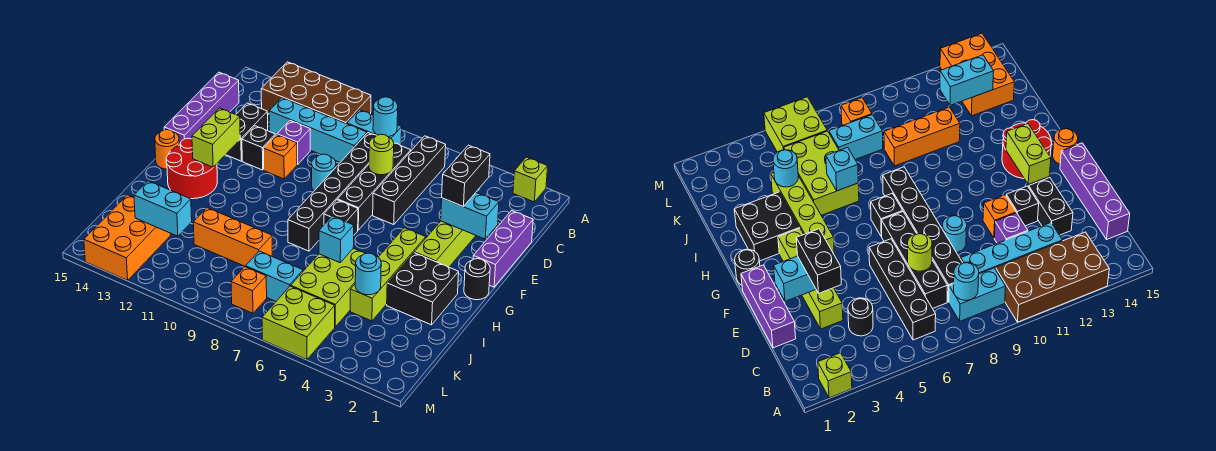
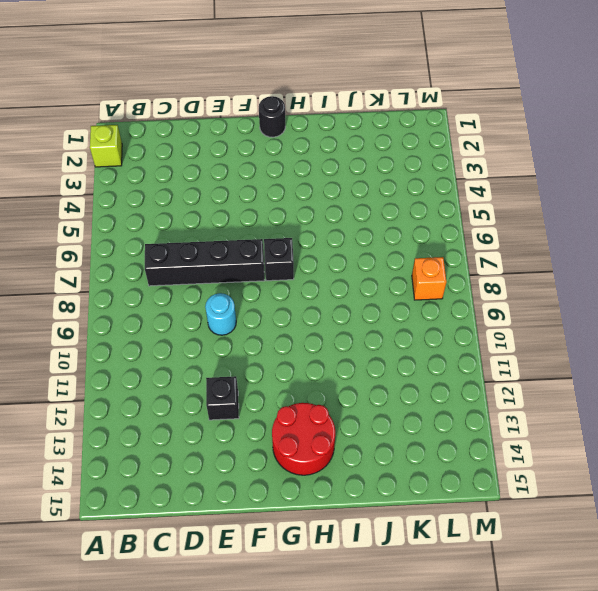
none -> brown brick A10:B13 level 1
none -> black brick B6:E6 level 1
none -> cyan brick B8:B9 level 1
none -> black round brick C4 level 1

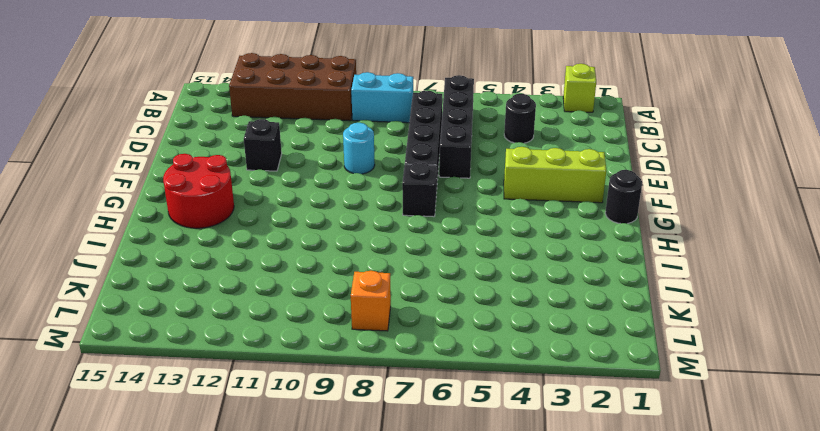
lime brick F2:F4 level 1 -> lime brick D3:G3 level 1
none -> black brick C8:H8 level 1
none -> cyan brick C9:C12 level 1
none -> purple brick C15:F15 level 1
none -> purple brick D1:F1 level 1

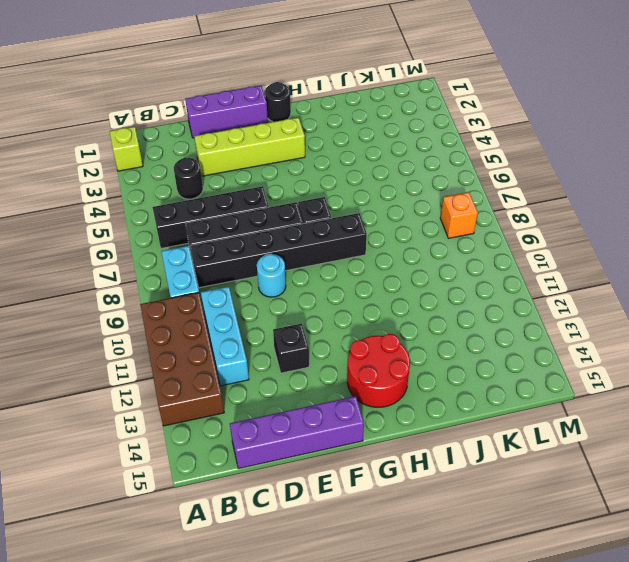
cyan brick C10:C12 level 1 -> cyan brick C9:C12 level 1
none -> purple brick D11 level 1
none -> black brick D13:E13 level 1
none -> orange brick E11 level 1
none -> lime brick G4:J4 level 1

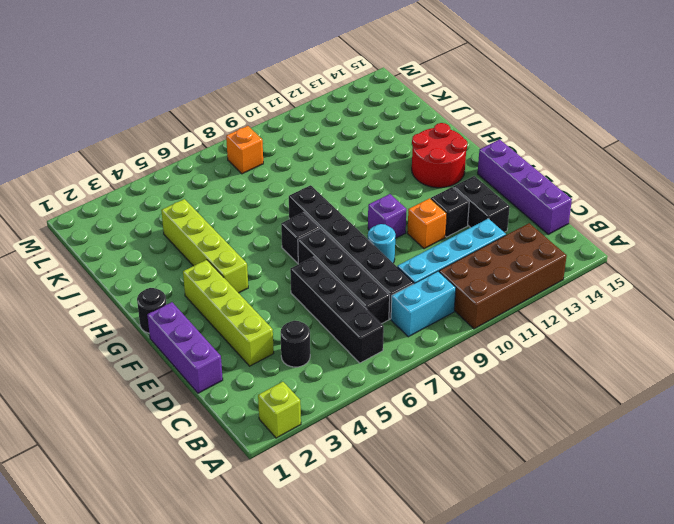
purple brick F10 level 1 -> purple brick D11 level 1
none -> orange round brick G15 level 1
none -> black brick H2:I3 level 1
none -> lime brick I5:K6 level 1
none -> orange brick J9:J11 level 1

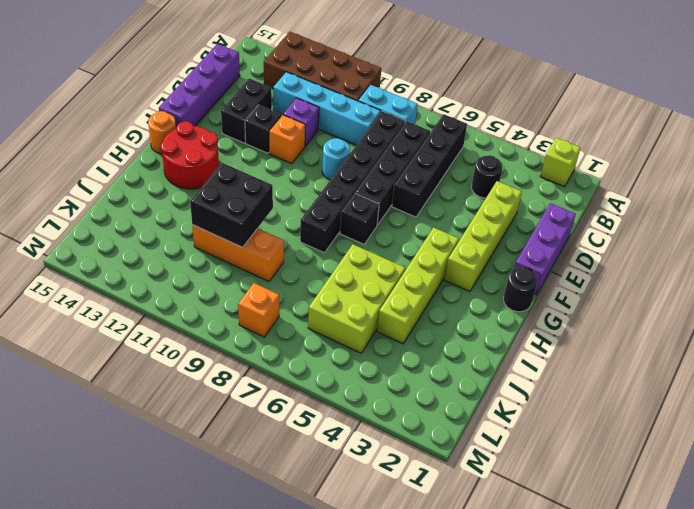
black brick I10:J11 level 2 -> black brick H2:I3 level 1
none -> cyan brick K7:K8 level 1
none -> orange brick K13:M14 level 1
none -> lime brick L5:M6 level 1
none -> cyan round brick B8 level 2

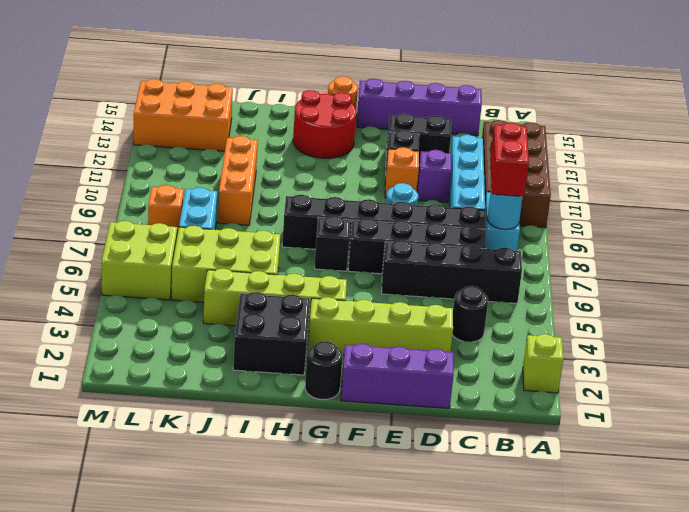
red brick B8:B9 level 3 -> none
none -> lime round brick D7 level 2
none -> cyan brick E2:E3 level 2
none -> lime brick F13:G13 level 2
none -> cyan brick I6 level 2

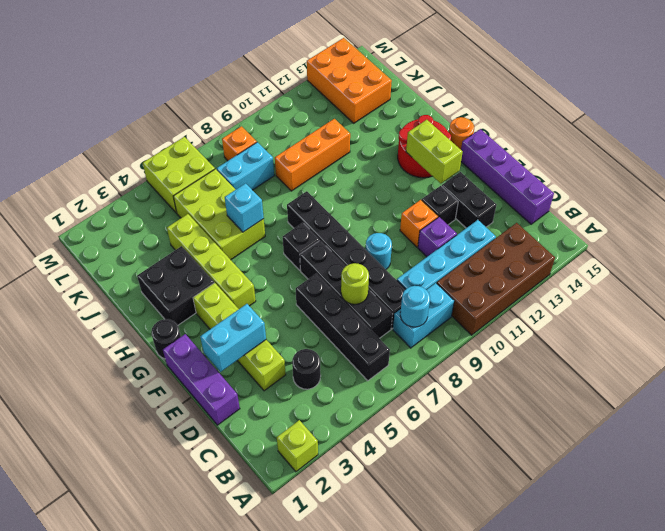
none -> cyan round brick J4 level 2
none -> cyan brick K12:K13 level 2
none -> black brick D3:E3 level 3

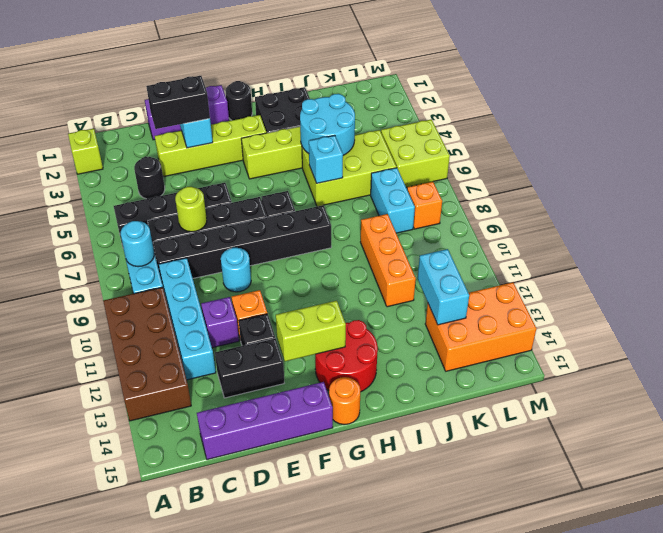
cyan round brick I4:J5 level 2 -> cyan round brick J4 level 2

